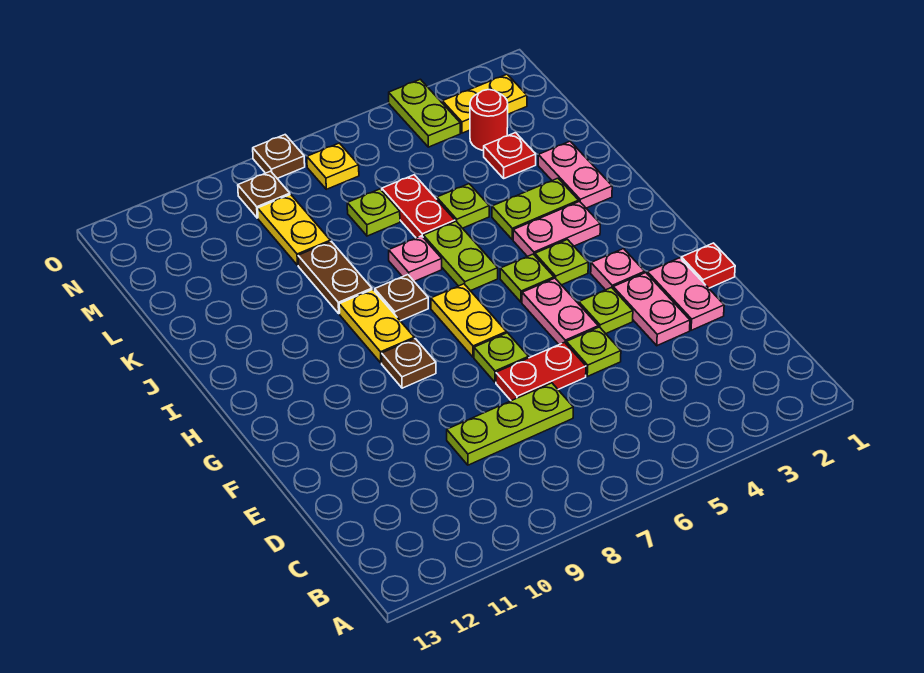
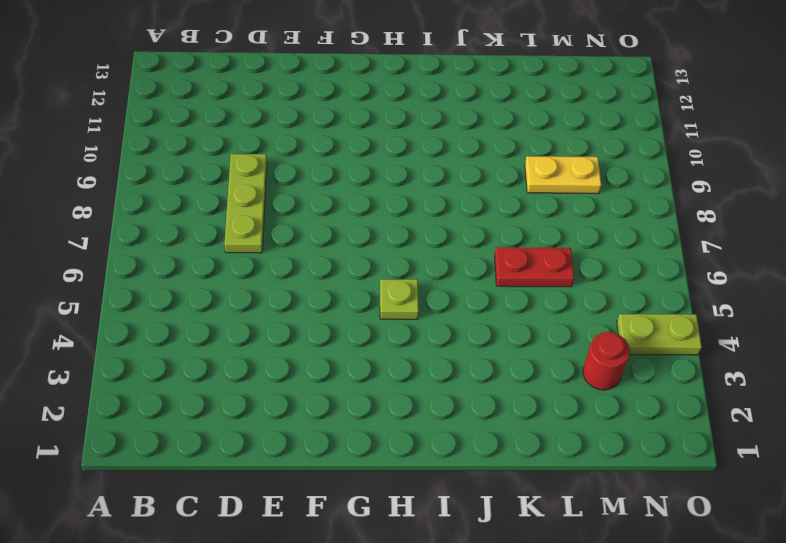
none -> pink plate E2:F2 level 1
none -> pink plate E3:F3 level 1
none -> lime plate E5 level 1
none -> red plate E6:E7 level 1

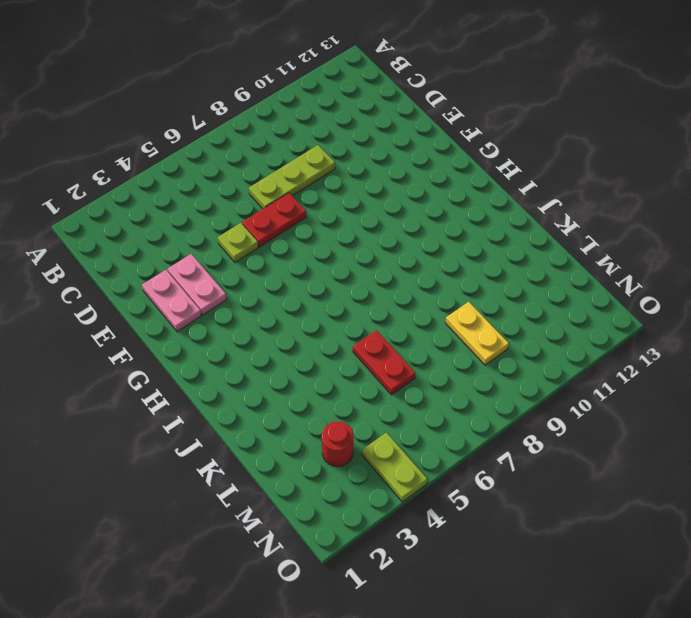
none -> red plate F1 level 1
none -> lime plate F4 level 1
none -> pink plate F5:G5 level 1
none -> lime plate F7 level 1

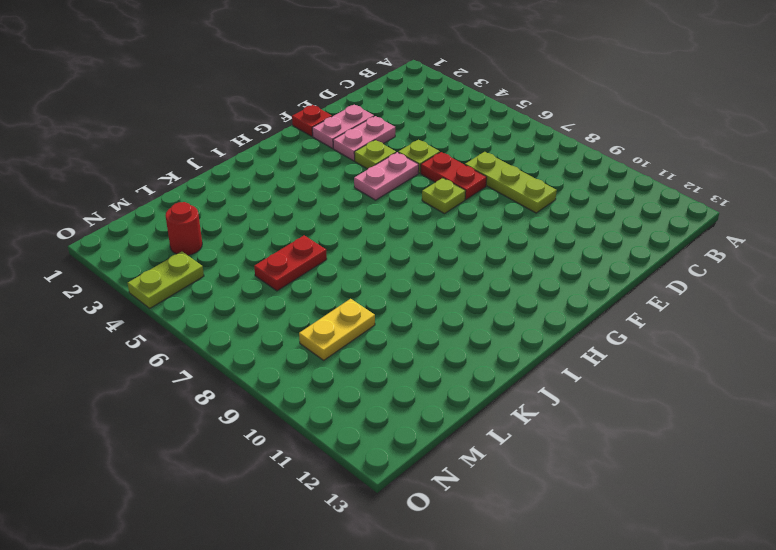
none -> pink plate G3 level 1
none -> yellow plate G7:H7 level 1
none -> brown plate G9 level 1
none -> lime plate H4 level 1

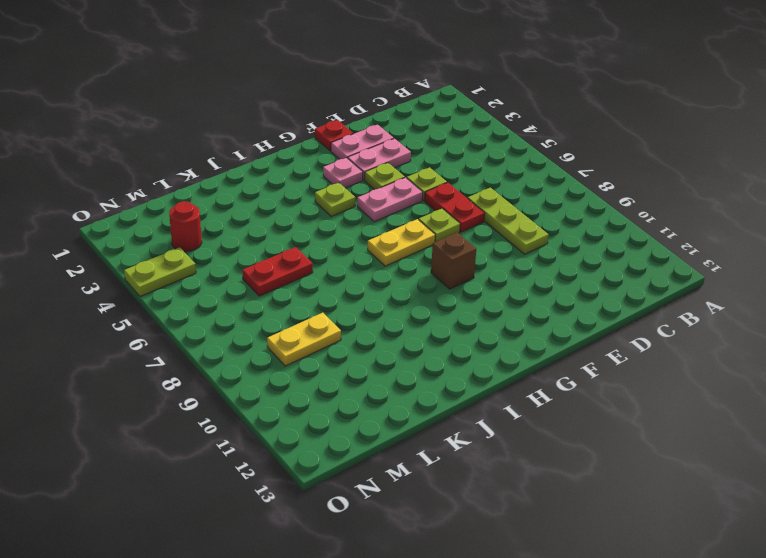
brown brick G9 level 1 -> brown plate G9 level 1
none -> lime plate H5 level 1
none -> yellow plate H9:I9 level 1
none -> pink plate I3:I4 level 1
none -> lime plate I6:J6 level 1

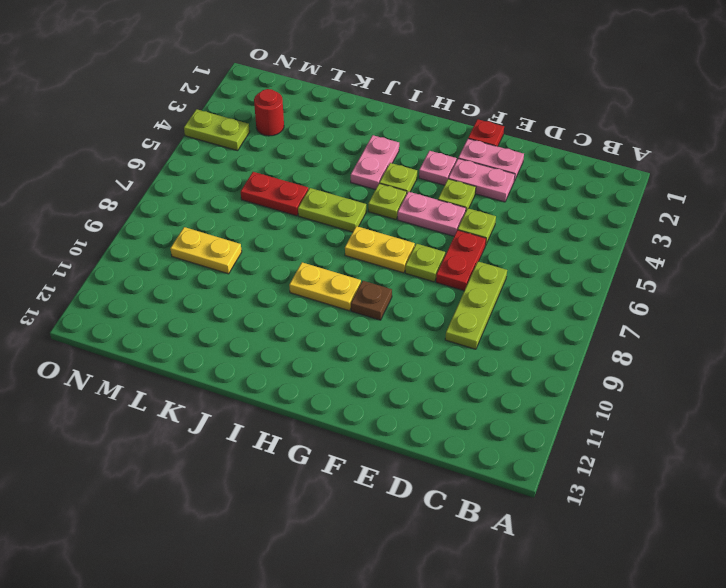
none -> brown plate I8 level 1
none -> pink plate J2:K2 level 1
none -> lime plate J3:J4 level 1
none -> pink plate J7 level 1

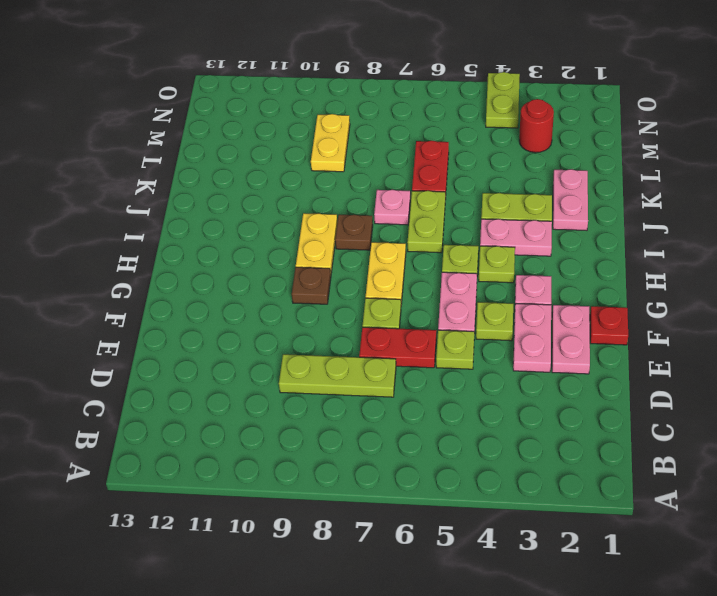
none -> brown plate J9:K9 level 1
none -> lime plate K5 level 1
none -> red plate L3 level 1
none -> lime plate L7 level 1

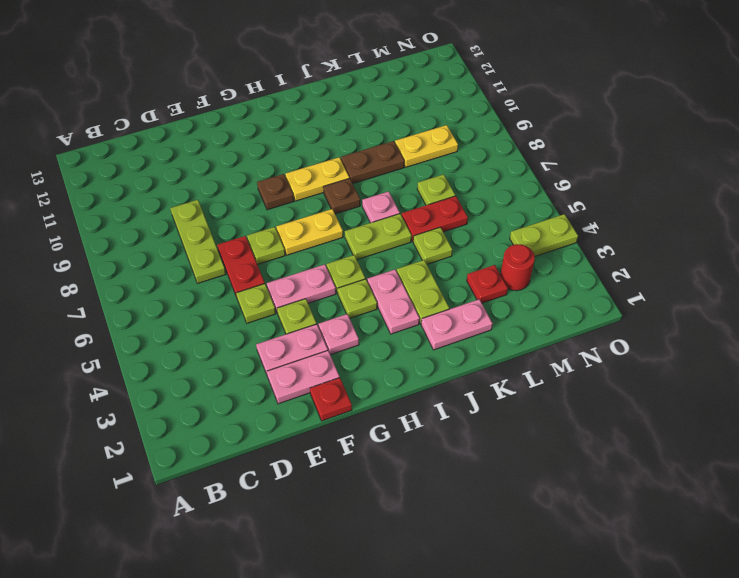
none -> yellow plate N2:N3 level 1
none -> yellow plate N7 level 1
none -> brown plate N9 level 1
none -> brown plate O8 level 1

